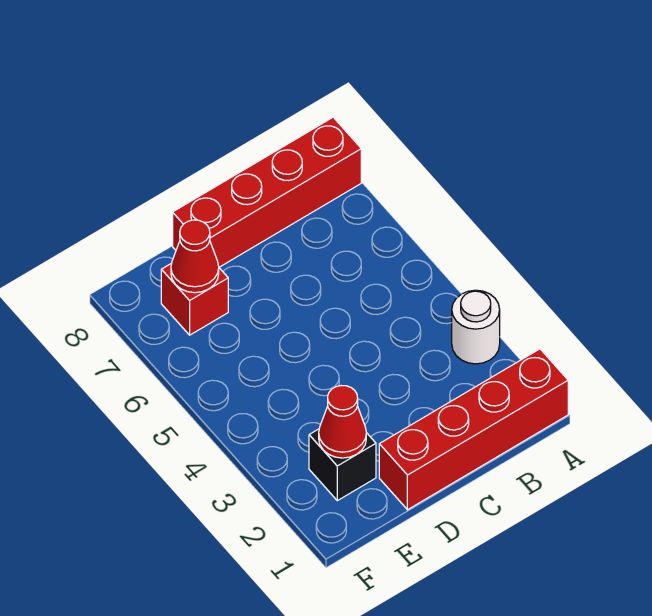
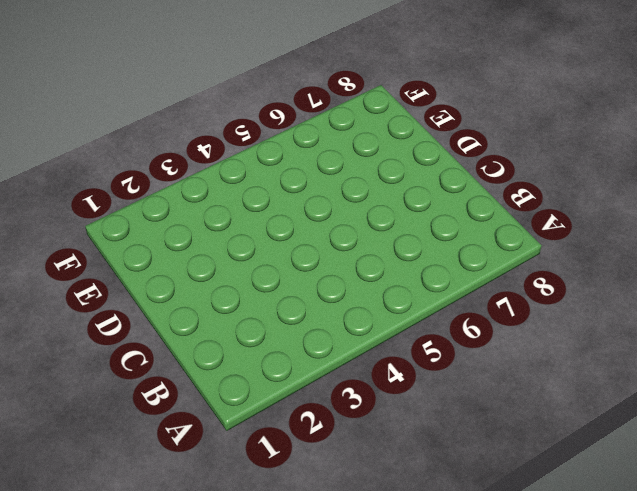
none -> red brick A1:D1 level 1
none -> white round brick A3 level 1

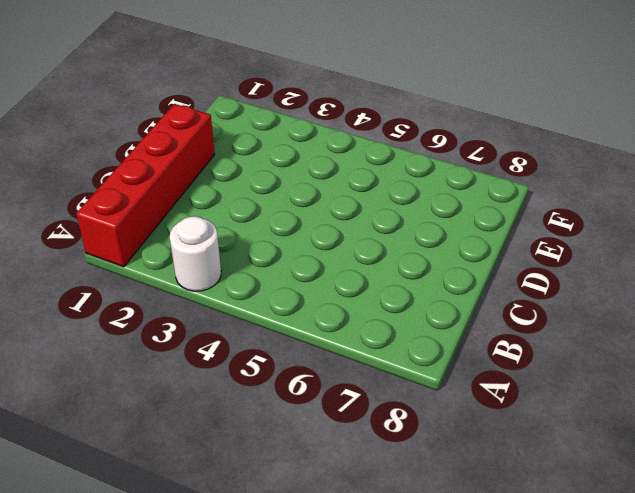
none -> red brick A8:D8 level 1
none -> black brick E2 level 1

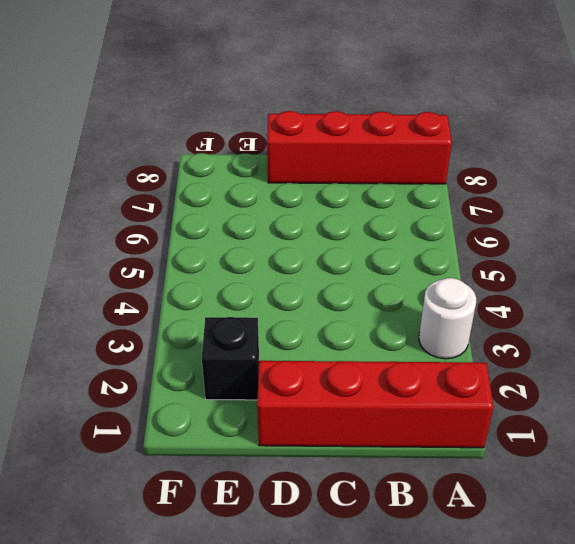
none -> red brick E7 level 1
none -> red cone E2 level 2

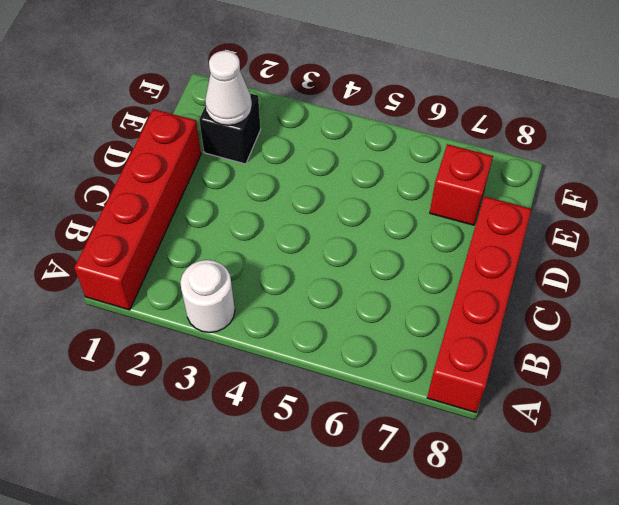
white cone E2 level 2 -> red cone E2 level 2
none -> red cone E7 level 2

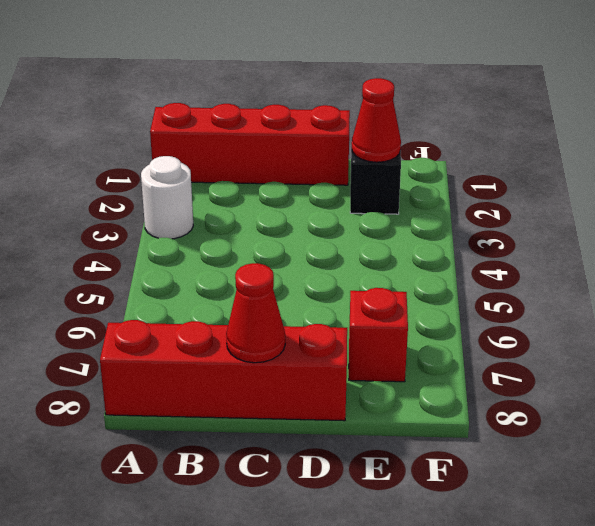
red cone C8 level 2 -> red cone E7 level 2

